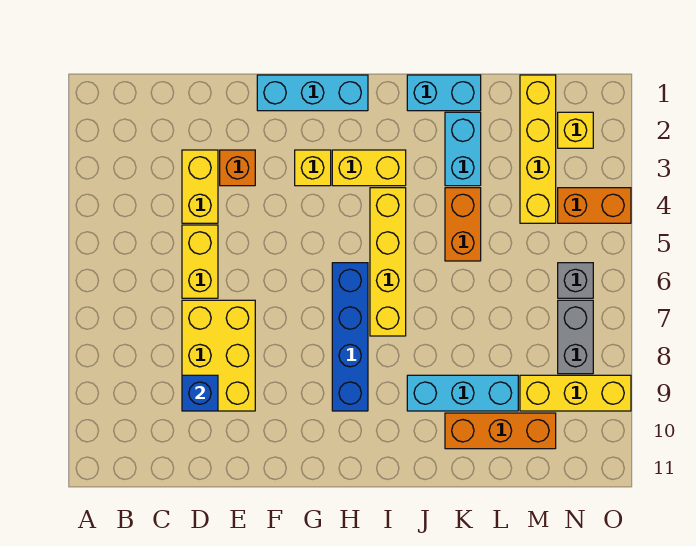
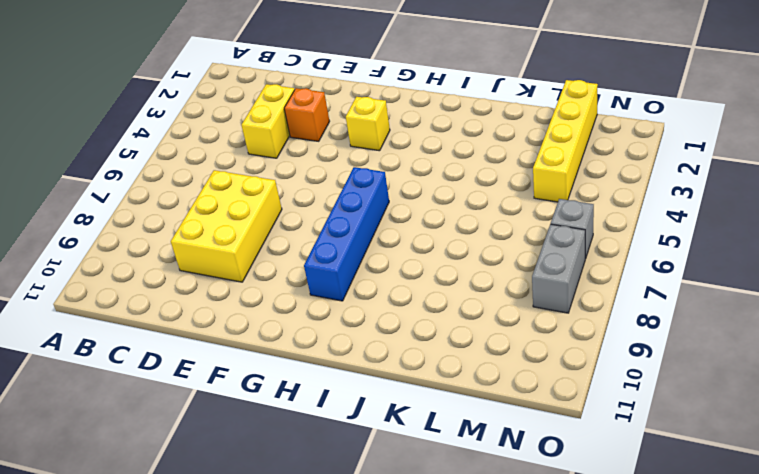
none -> yellow brick D5:D6 level 1
none -> cyan brick F1:H1 level 1
none -> yellow brick H3:I3 level 1

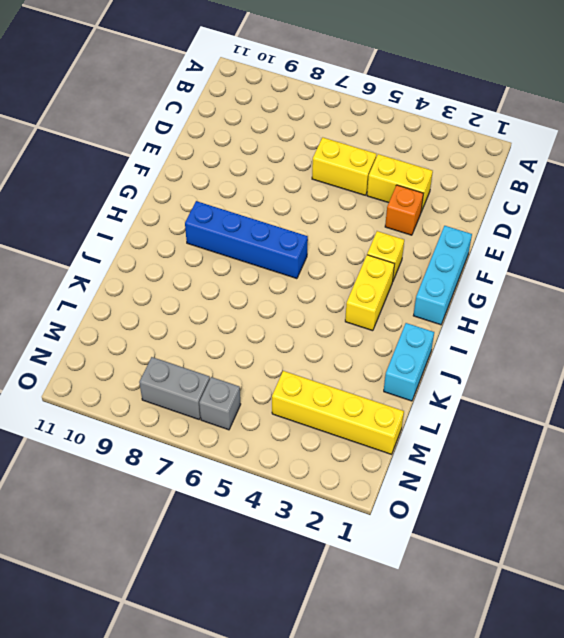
none -> yellow brick D7:E9 level 1
none -> yellow brick I4:I7 level 1
none -> cyan brick J9:L9 level 1

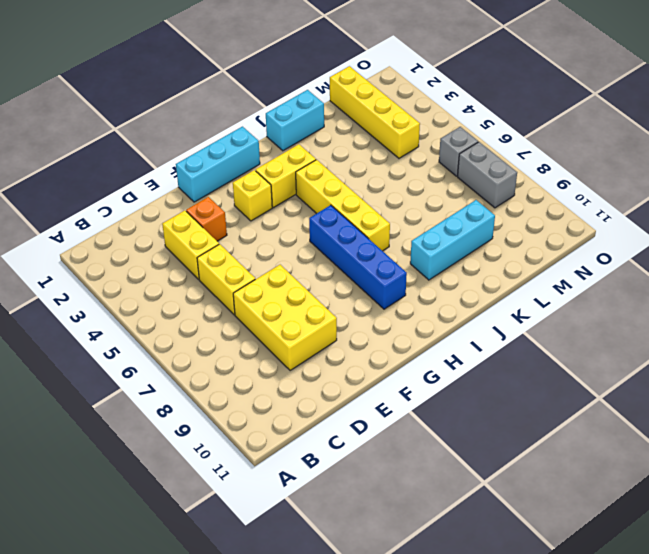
none -> cyan brick K2:K3 level 1
none -> orange brick K4:K5 level 1
none -> orange brick K10:M10 level 1

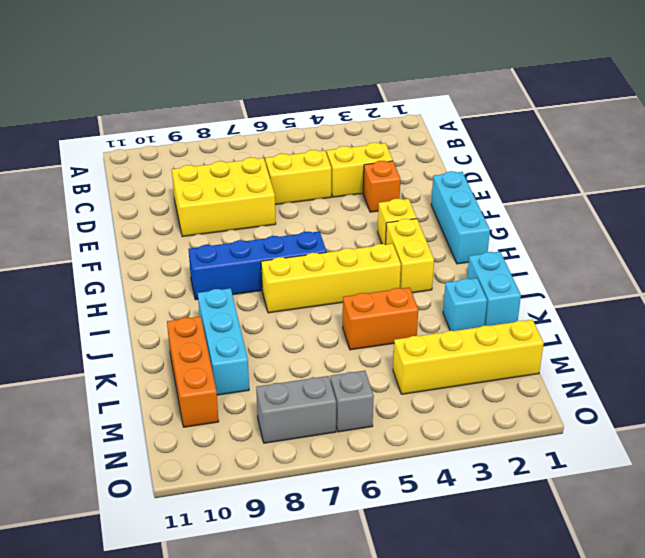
cyan brick K2 level 1 -> cyan brick K2:K3 level 1
none -> yellow brick M9:O9 level 1
none -> yellow brick N2 level 1
none -> orange brick N4:O4 level 1

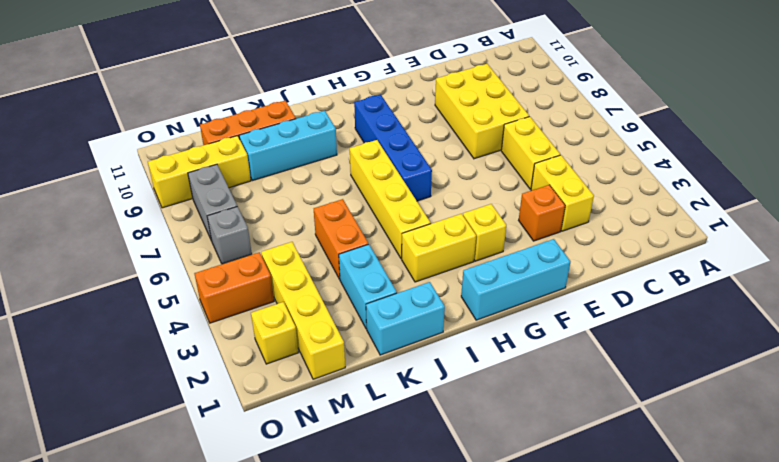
none -> blue brick D9 level 2

